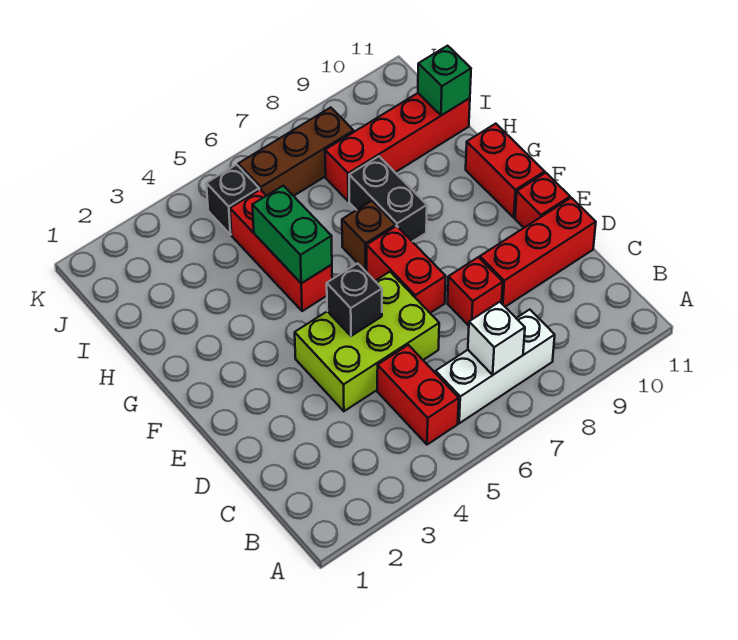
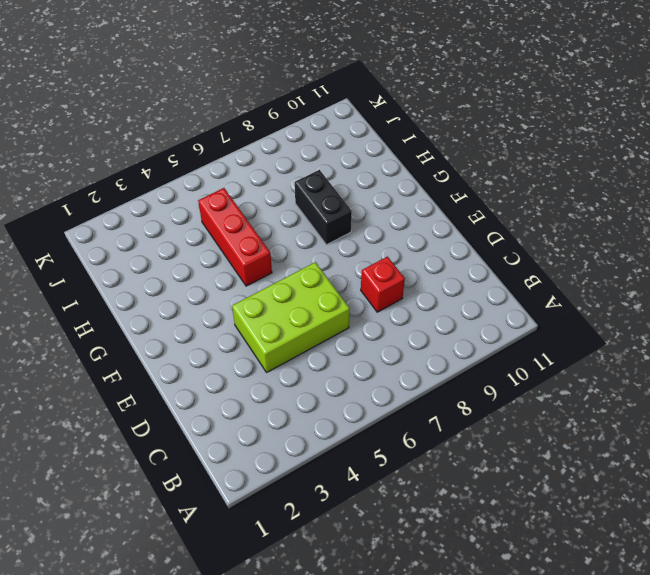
none -> red brick B5:C5 level 1
none -> white brick B6:B8 level 1
none -> red brick D9:D11 level 1

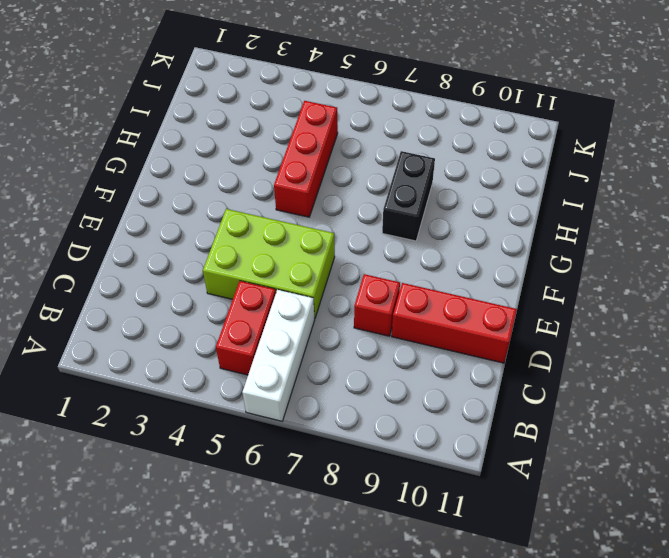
white brick A6:C6 level 1 -> white brick B6:B8 level 1
none -> red brick E7:F7 level 1
none -> red brick E11 level 1
none -> red brick F11:G11 level 1

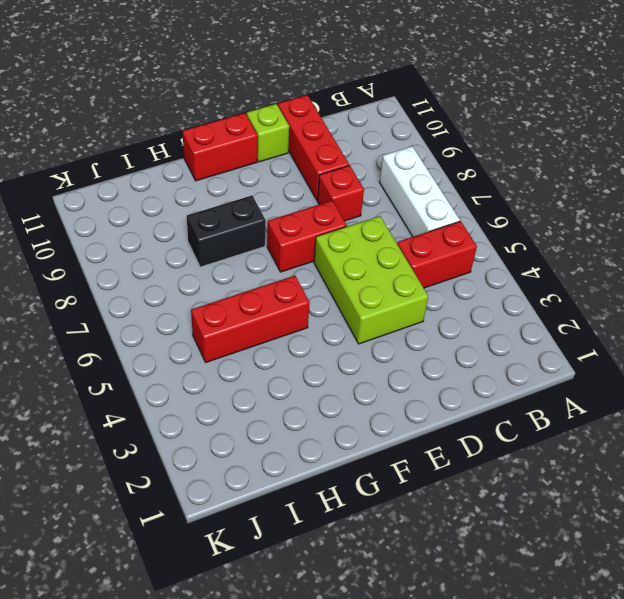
lime brick E11 level 1 -> red brick E11 level 1
none -> brown brick G7 level 1
none -> red brick I8:I11 level 1
none -> black brick J5 level 1

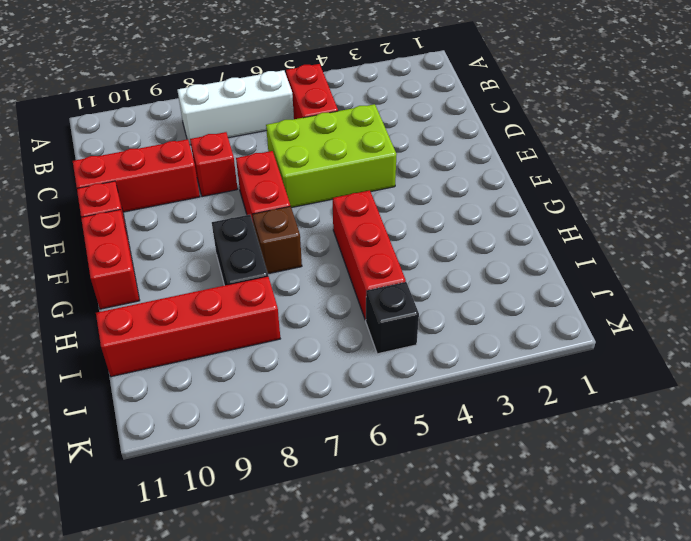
none -> brown brick J6:J8 level 1
none -> white brick B7 level 2
none -> black brick E5 level 2

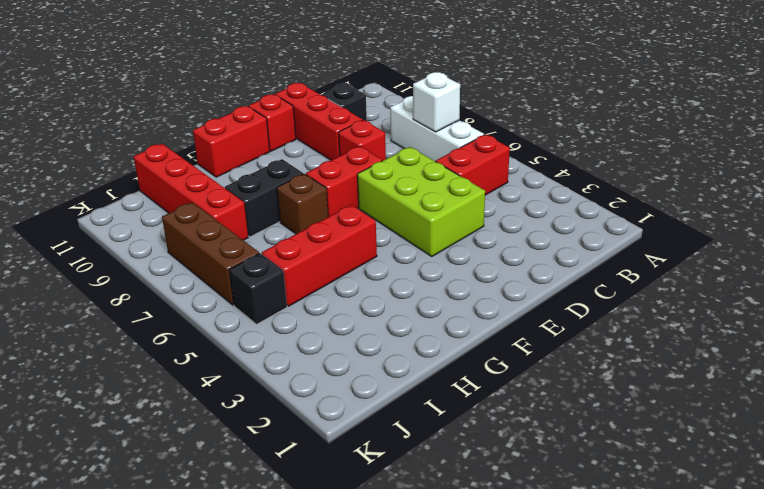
black brick C10 level 1 -> black brick E5 level 2
none -> green brick G5:H5 level 2
none -> green brick I11 level 2

